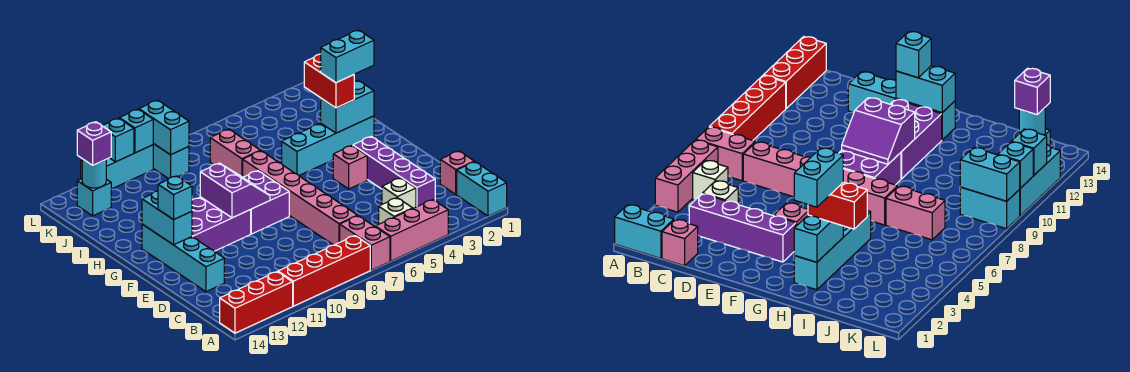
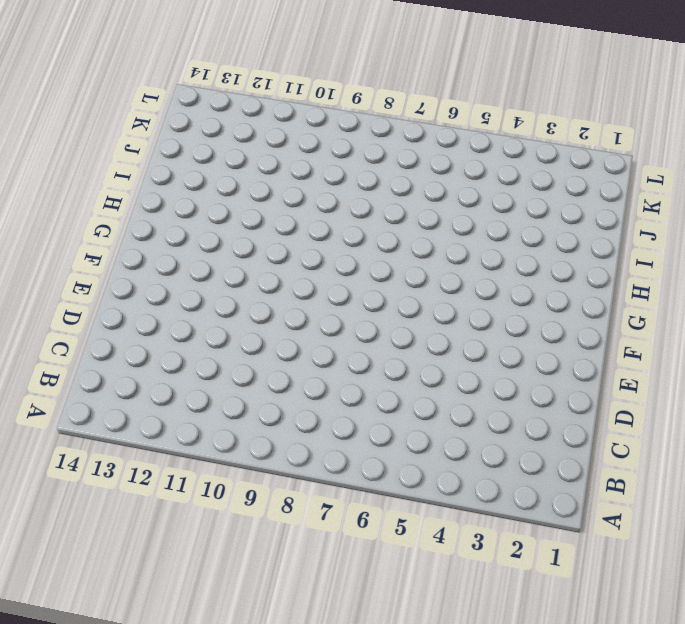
none -> cyan brick A1:B1 level 1
none -> pink brick A4:A6 level 1
none -> pink brick A7:B7 level 1
none -> red brick A8:A11 level 1

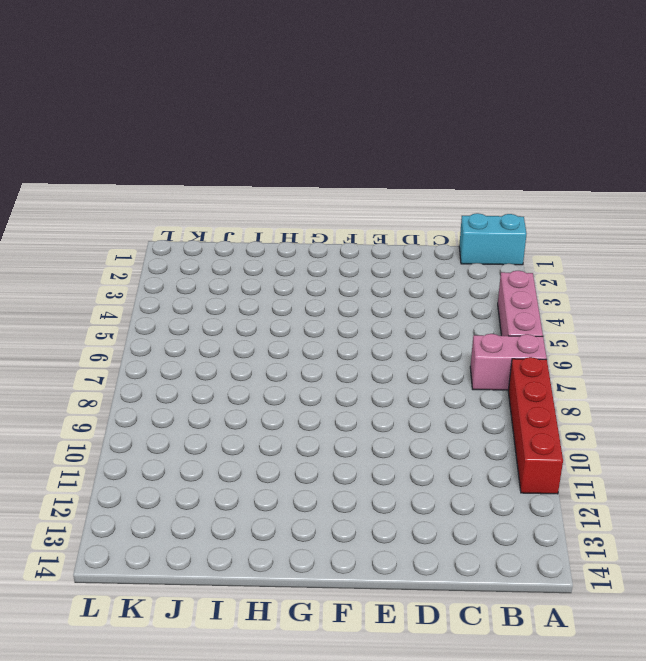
none -> red brick A12:A14 level 1
none -> white brick B5 level 1
none -> pink brick C1 level 1
none -> purple brick C3:F3 level 1

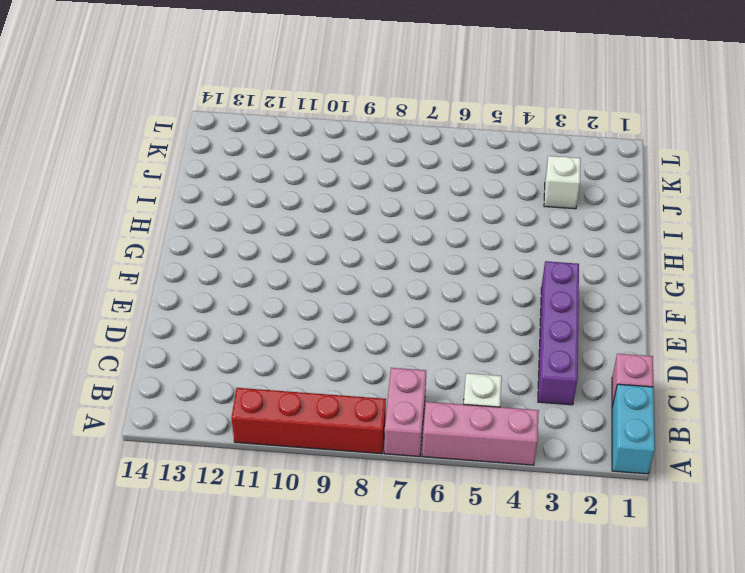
white brick J3 level 1 -> white brick C4 level 1
none -> red brick A12:A14 level 1
none -> pink brick C7:H7 level 1
none -> cyan brick D13:G13 level 1
none -> pink brick F4 level 1

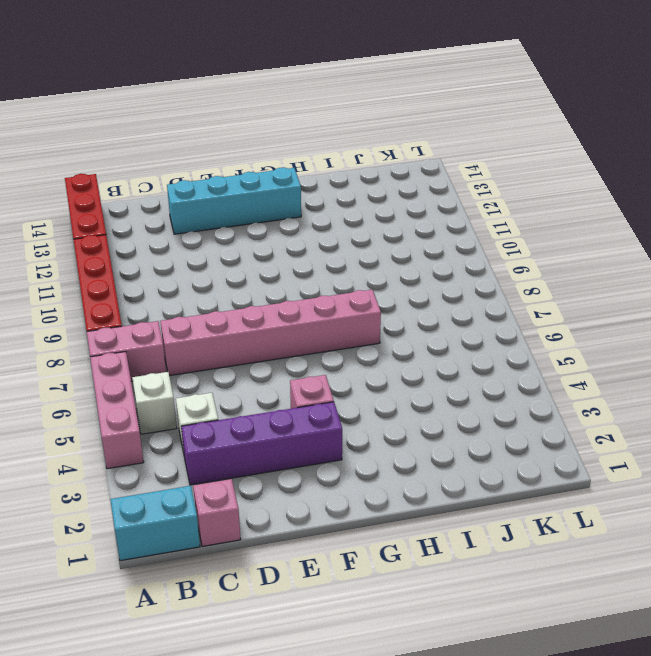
none -> purple brick F8:G9 level 1
none -> purple brick F10:G12 level 1
none -> cyan brick H2:H5 level 1
none -> pink brick I7:J7 level 1

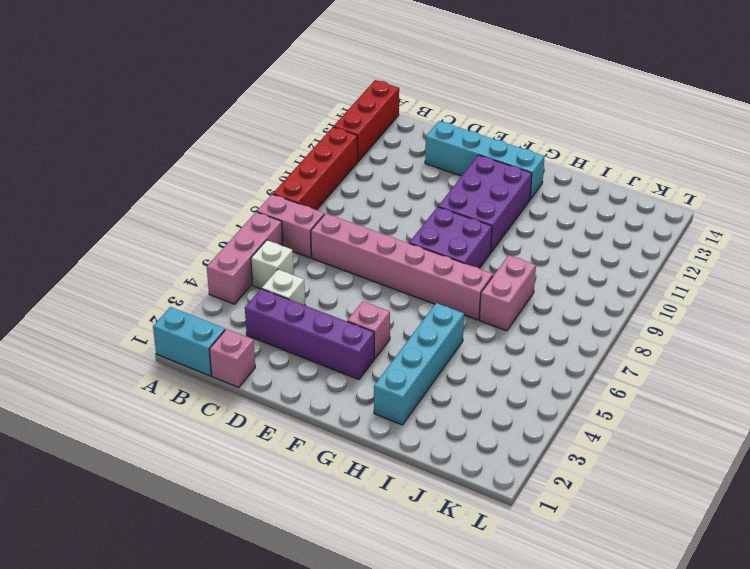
pink brick I7:I8 level 1 -> pink brick I7:J7 level 1
none -> cyan brick K9:L9 level 1
none -> cyan brick K13 level 1
none -> cyan brick L10:L12 level 1
none -> purple slope F9:G10 level 2 top 10

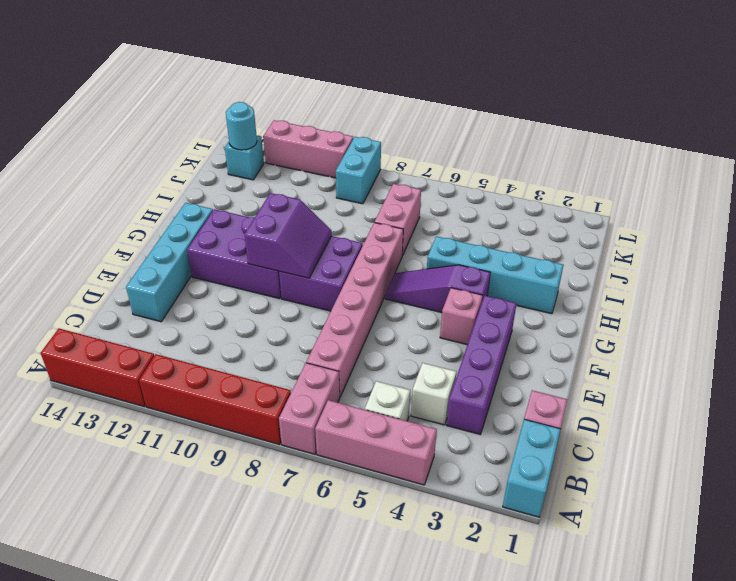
purple slope G4:G6 level 1 top 4 -> none
pink brick L10:L12 level 1 -> cyan brick L10:L12 level 1
none -> cyan brick F13:G13 level 2
none -> cyan brick H2:H3 level 2
none -> cyan brick K9:L9 level 2
none -> cyan brick L10 level 2

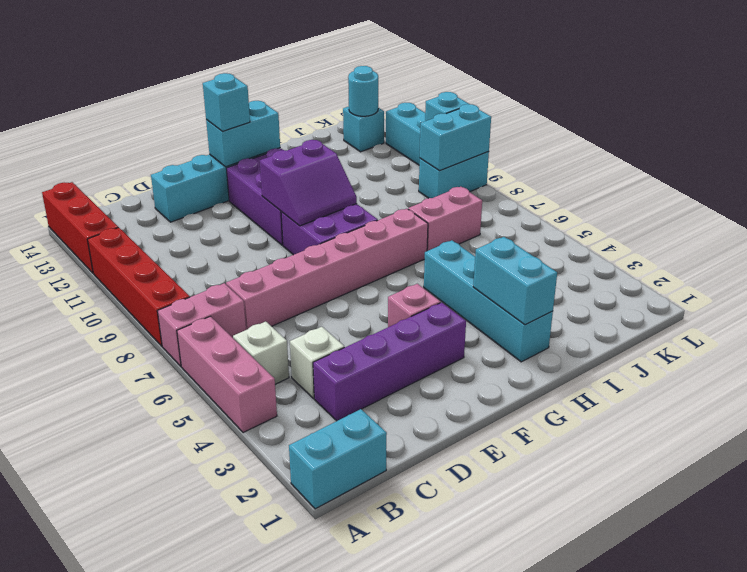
none -> pink brick C1 level 1
none -> cyan brick L11 level 2
none -> red brick H3:I3 level 3
none -> purple brick K13 level 3

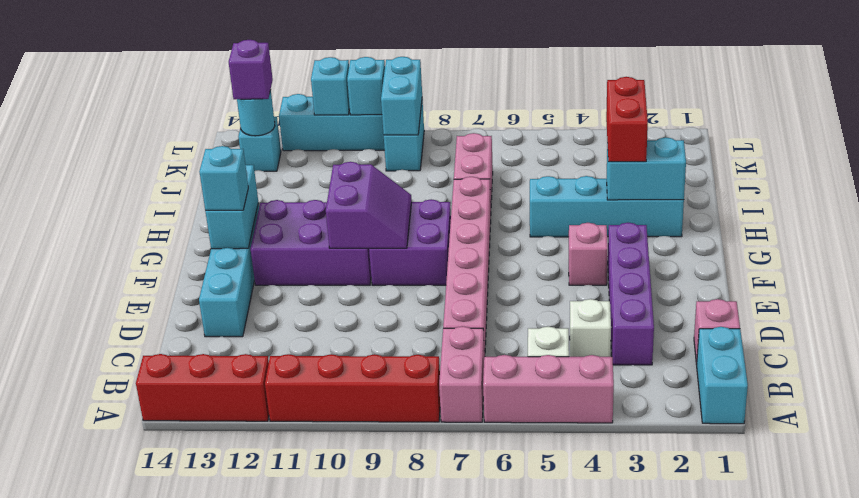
none -> cyan brick H2:H3 level 4

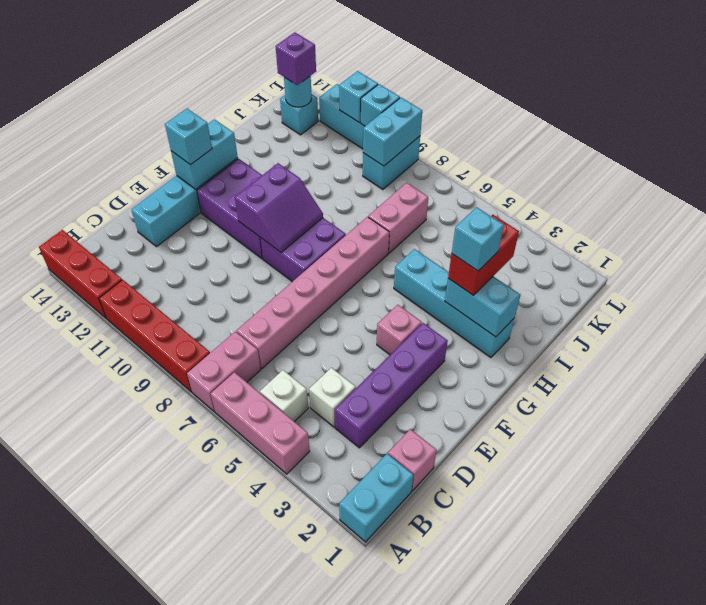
cyan brick H3 level 4 -> cyan brick H2:H3 level 4

